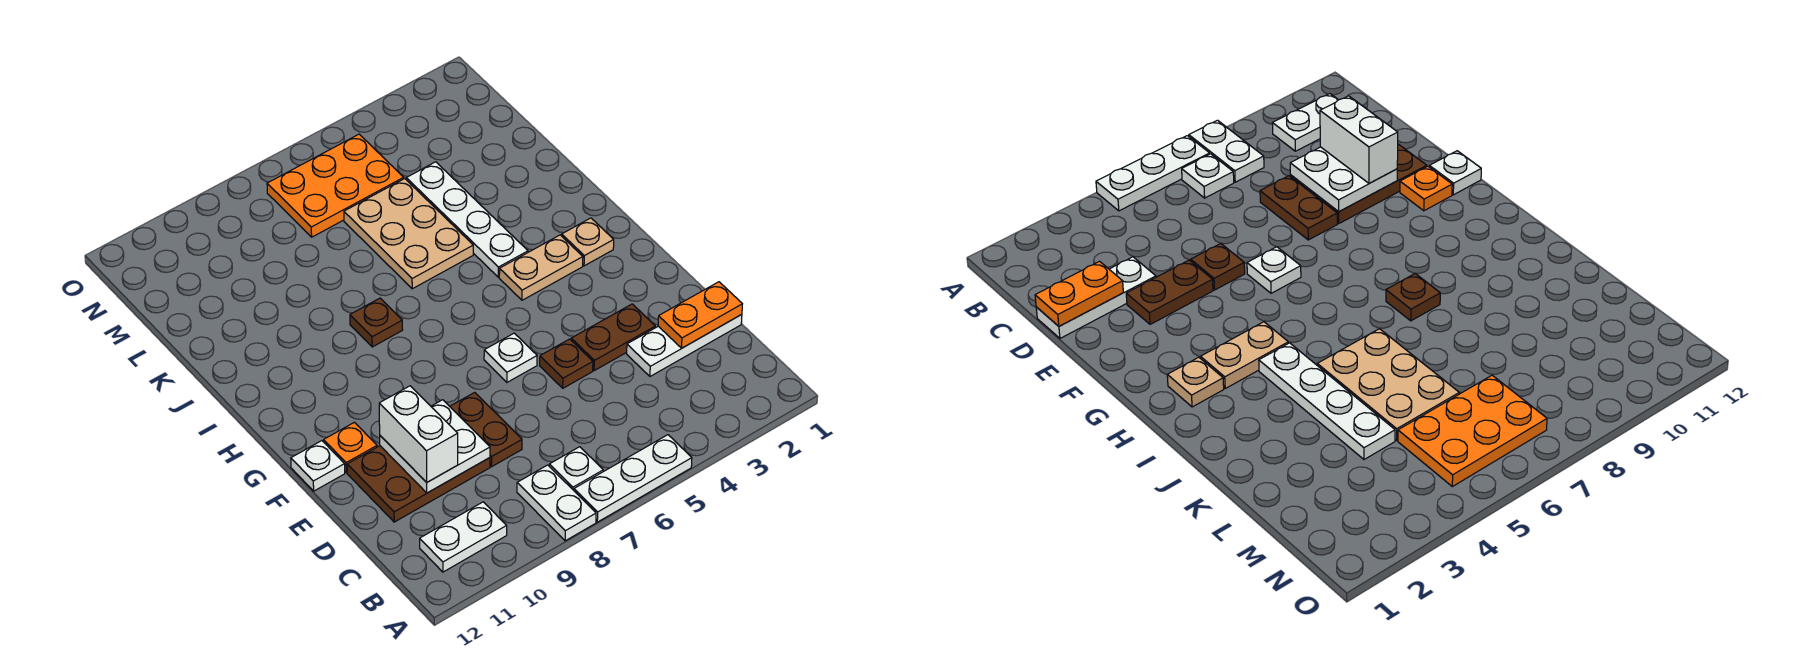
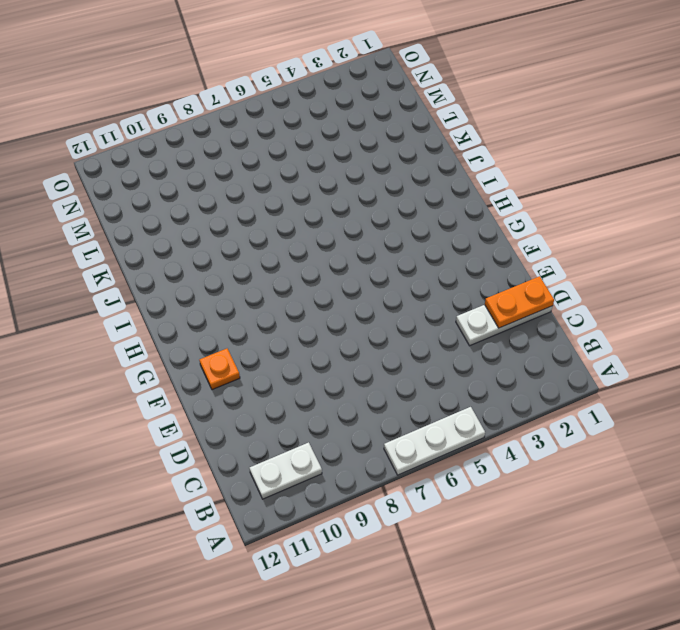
none -> white plate A8:B8 level 1
none -> white plate B7 level 1
none -> brown plate D8:E8 level 1

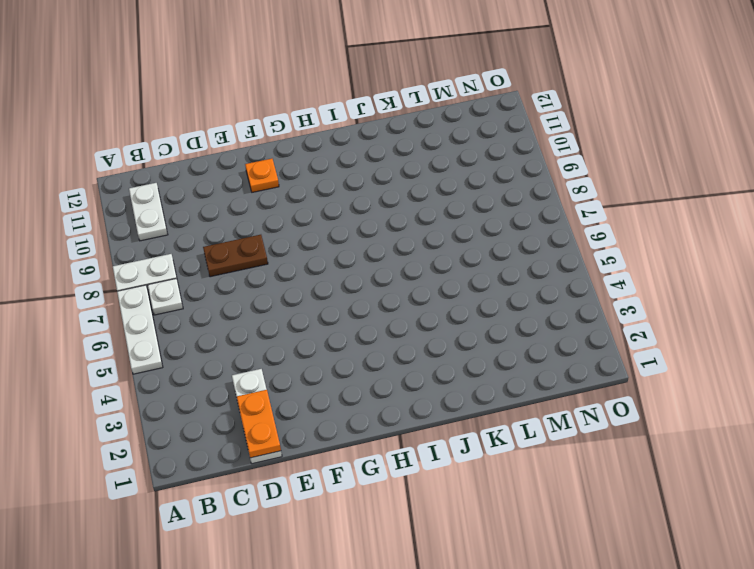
none -> brown plate D9:E11 level 1
none -> brown plate E3:E4 level 1
none -> brown plate E5 level 1

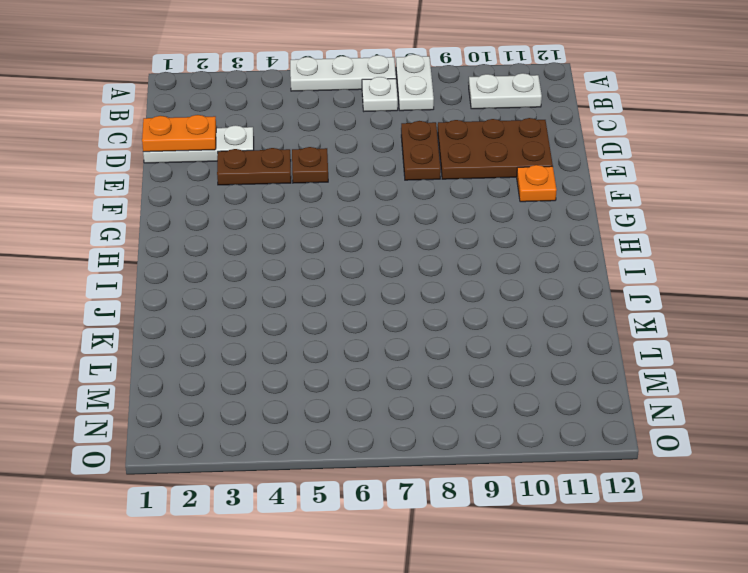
none -> white plate F6 level 1
none -> white plate F12 level 1
none -> tan plate H2 level 1

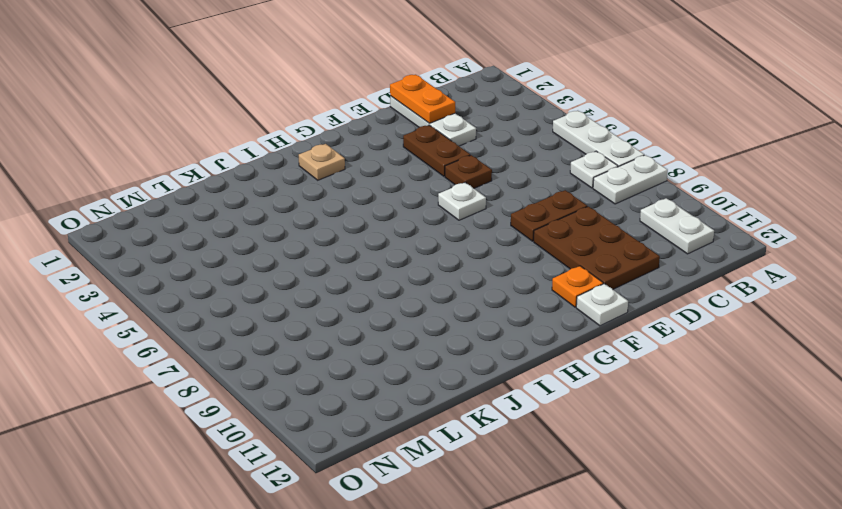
none -> tan plate H3:H4 level 1
none -> white plate I4:L4 level 1
none -> brown plate I8 level 1

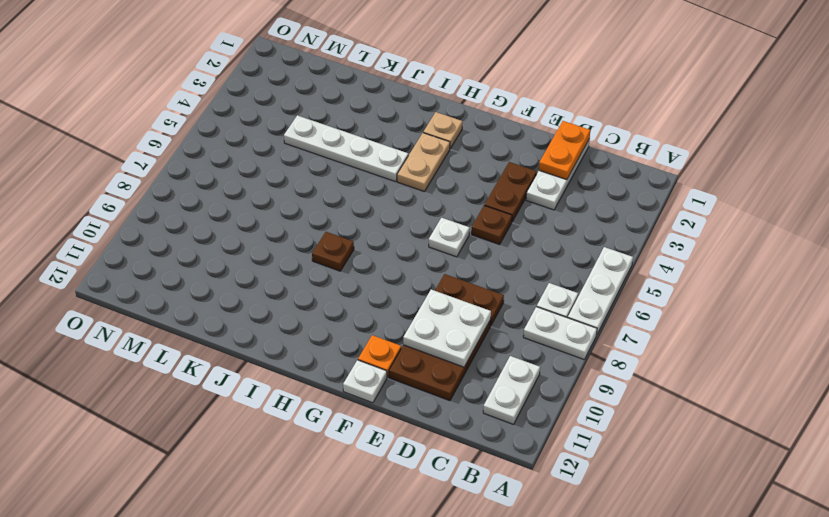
none -> tan plate J5:L6 level 1
none -> orange plate M5:N7 level 1
none -> white brick D10:E10 level 3

